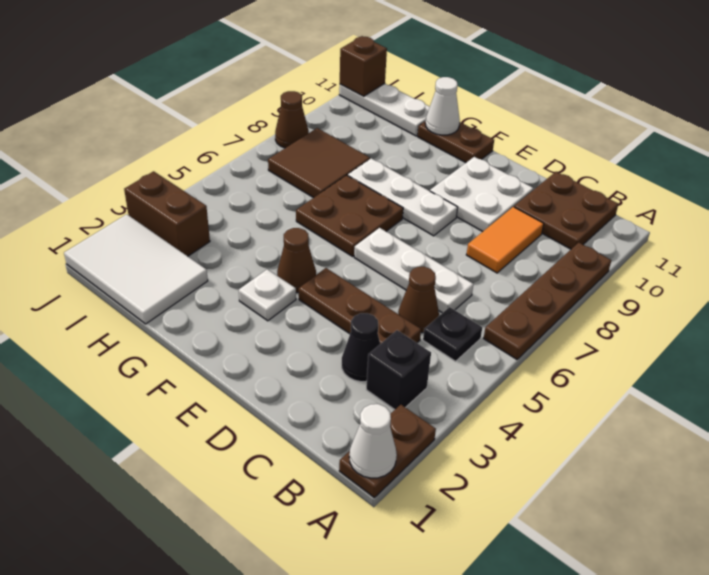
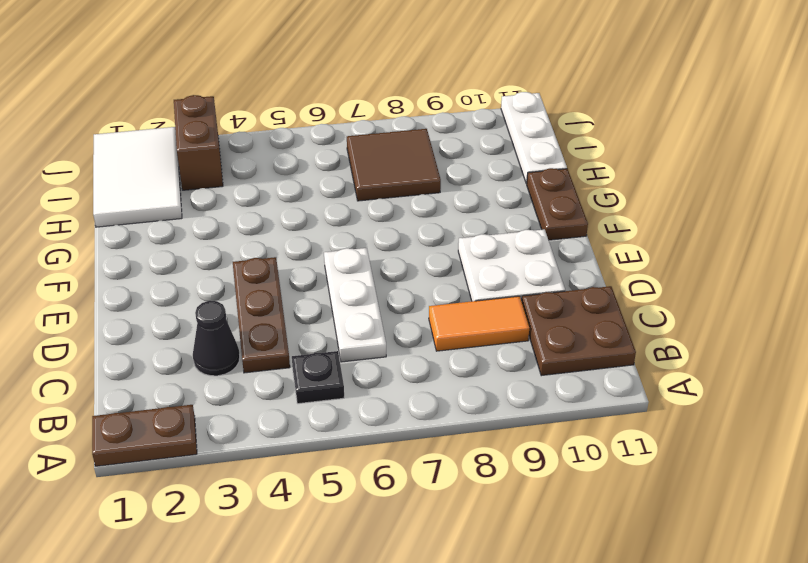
none -> brown plate A6:A9 level 1
none -> black brick B3 level 1
none -> brown cone C5 level 1

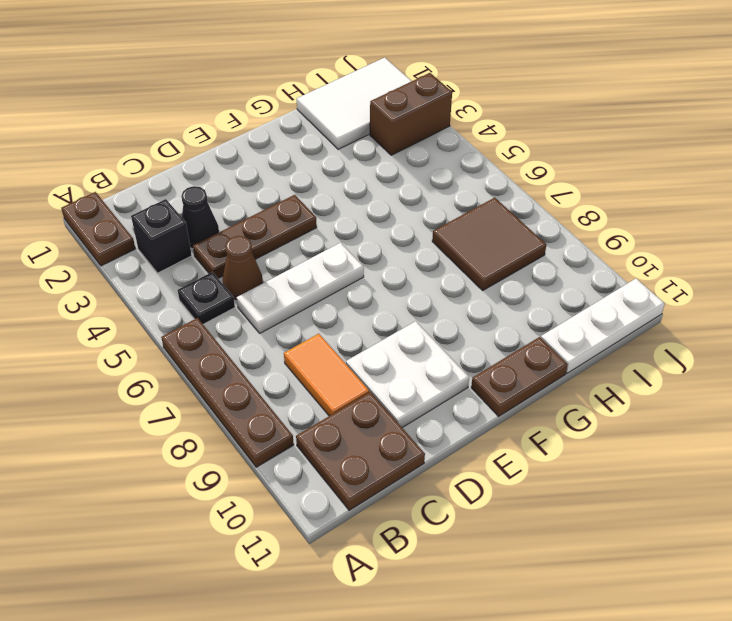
none -> white plate E8:G8 level 1
none -> white plate F3 level 1
none -> brown cone F4 level 1

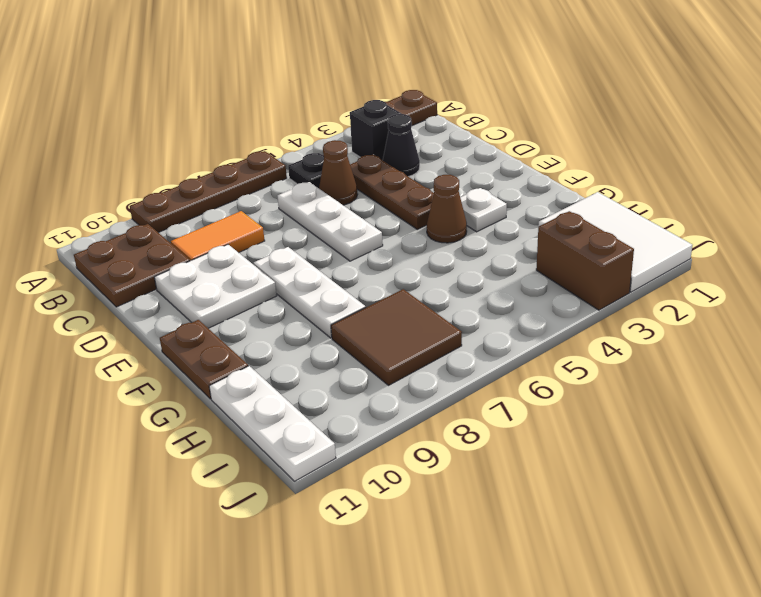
none -> brown plate F6:G7 level 1
none -> brown cone J8 level 1
none -> white cone A1 level 2

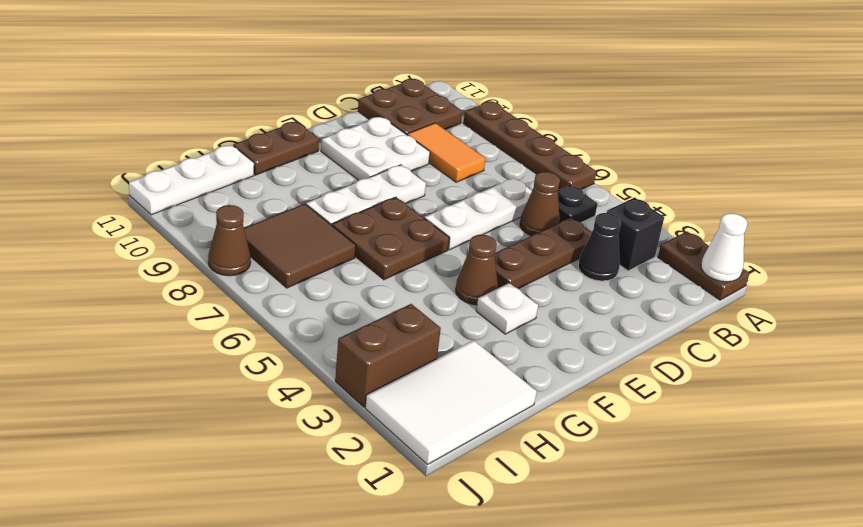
none -> white cone G11 level 2
none -> brown brick J11 level 2

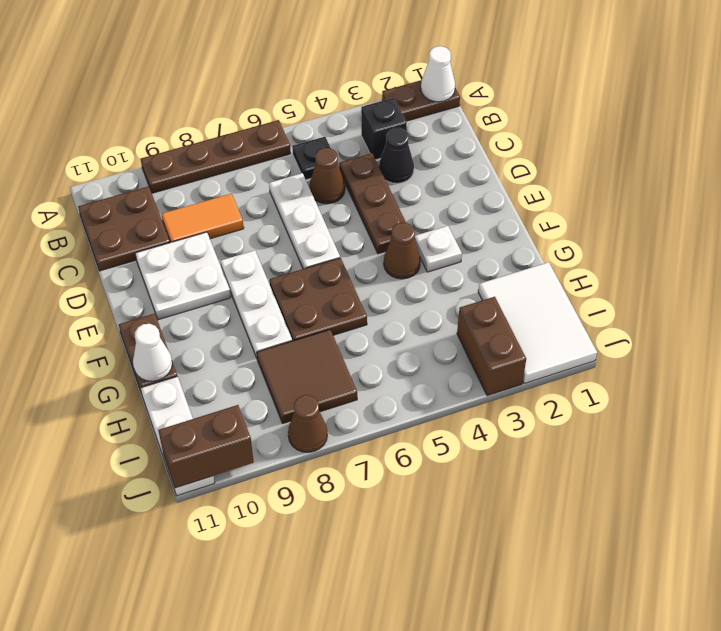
brown brick J10:J11 level 2 -> brown brick J11 level 2

